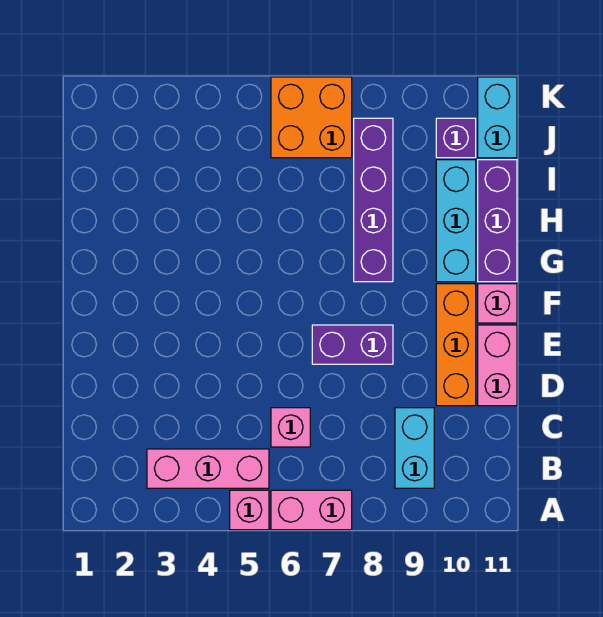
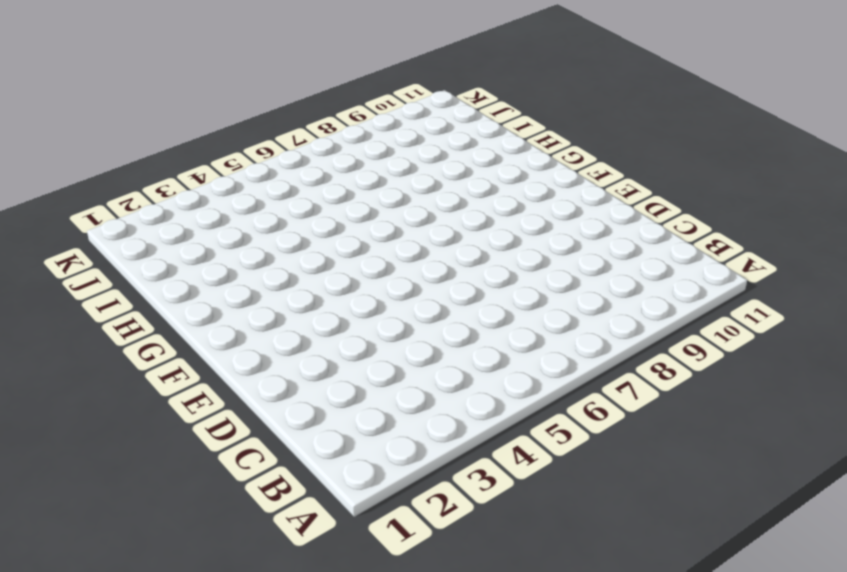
none -> pink brick A5 level 1
none -> pink brick A6:A7 level 1
none -> pink brick B3:B5 level 1

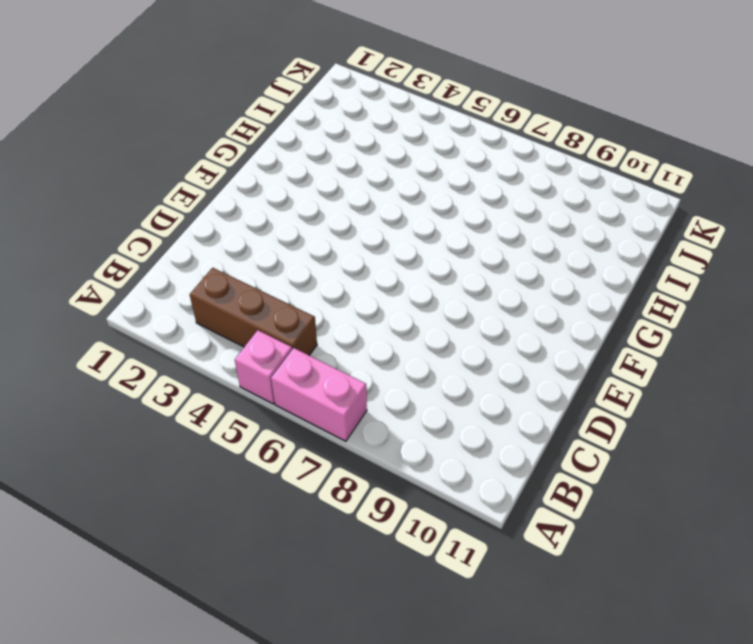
brown brick B3:B5 level 1 -> pink brick B3:B5 level 1
none -> cyan brick B9:C9 level 1
none -> pink brick C6 level 1
none -> orange brick D10:F10 level 1

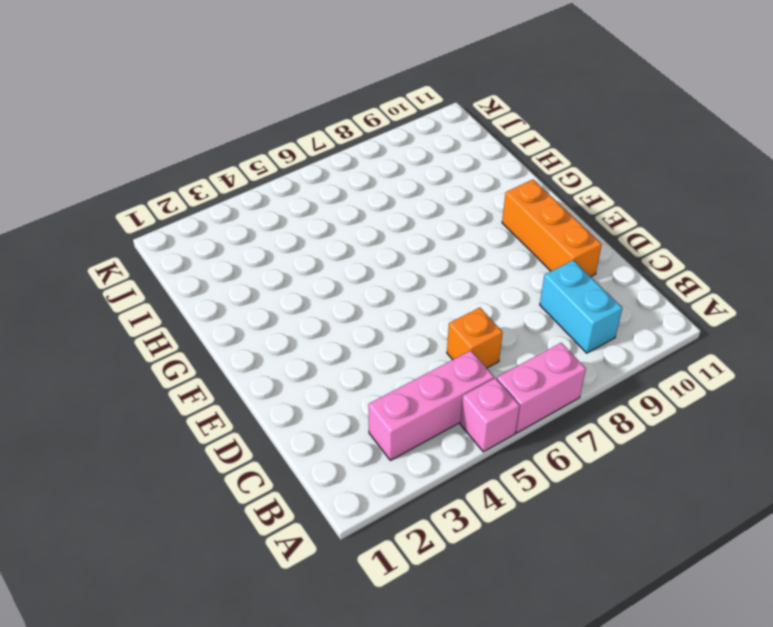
orange brick C6 level 1 -> pink brick C6 level 1
none -> pink brick D11:E11 level 1
none -> purple brick E7:E8 level 1
none -> pink brick F11 level 1

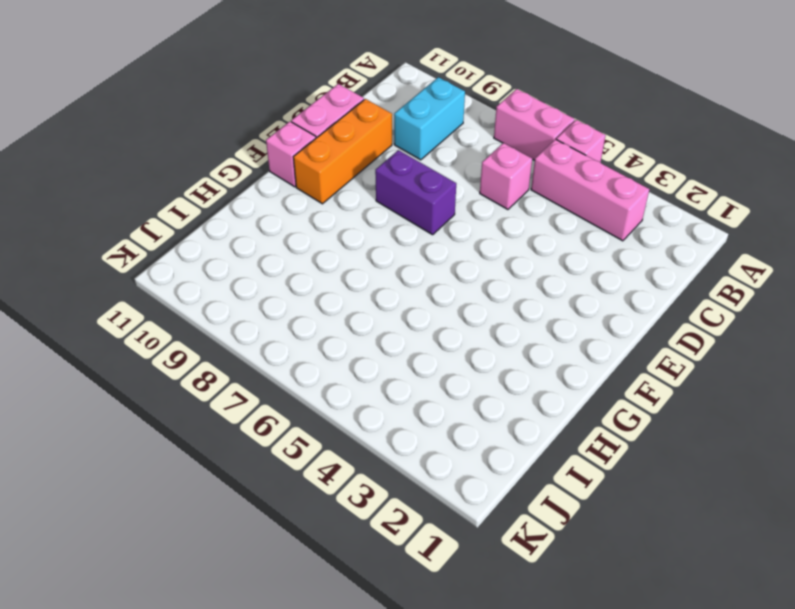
none -> purple brick G8:J8 level 1
none -> cyan brick G10:I10 level 1
none -> purple brick G11:I11 level 1

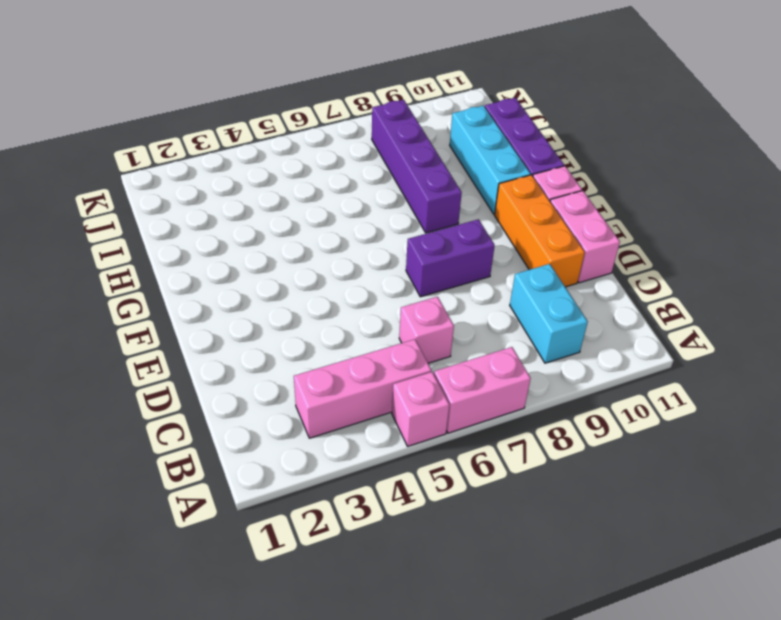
none -> orange brick J6:K7 level 1
none -> purple brick J10 level 1
none -> cyan brick J11:K11 level 1

